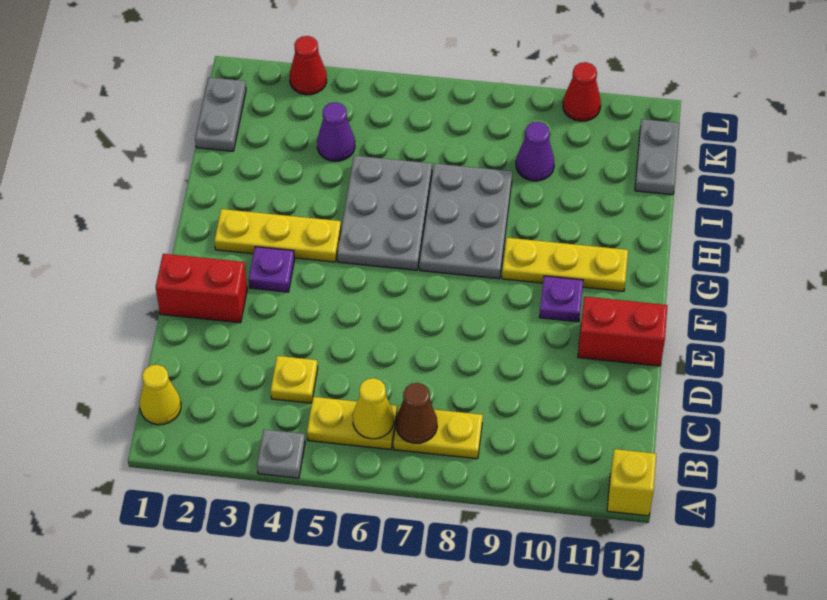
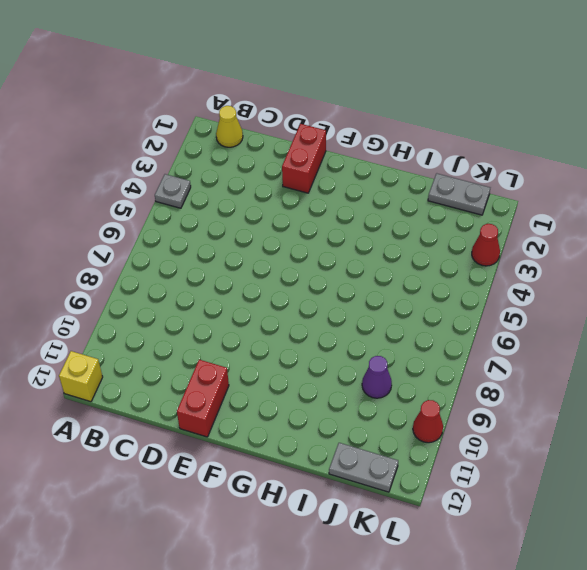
none -> yellow plate B5:B6 level 1
none -> yellow plate B7:B8 level 1
none -> yellow plate C4 level 1

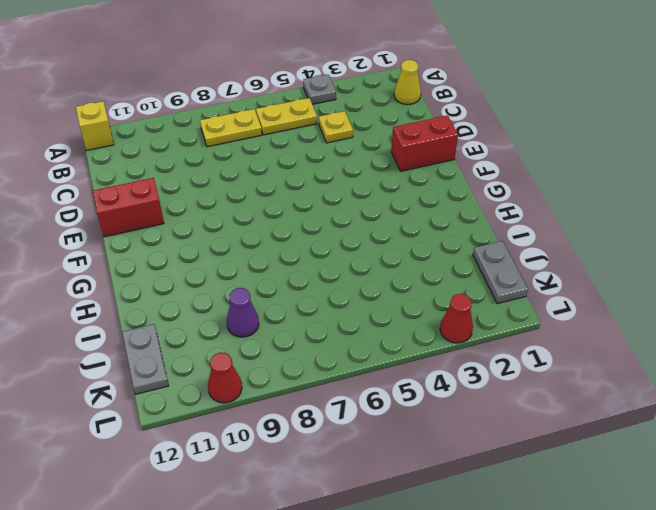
none -> purple plate F3 level 1
none -> purple plate F10 level 1
none -> yellow plate G2:G4 level 1

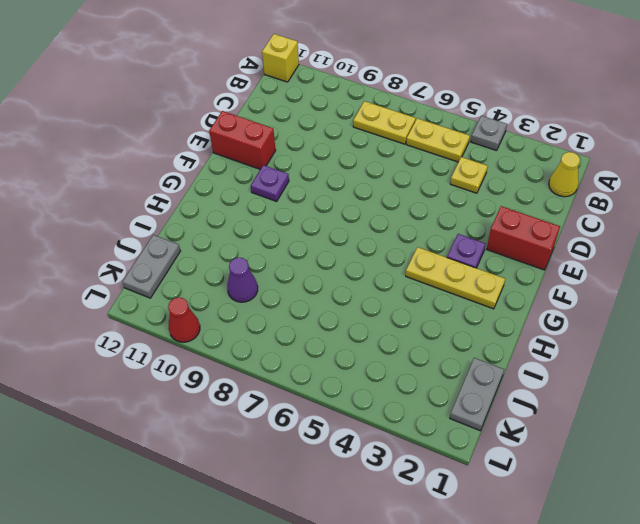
none -> grey plate G5:I6 level 1
none -> grey plate G7:I8 level 1
none -> yellow plate G9:G11 level 1

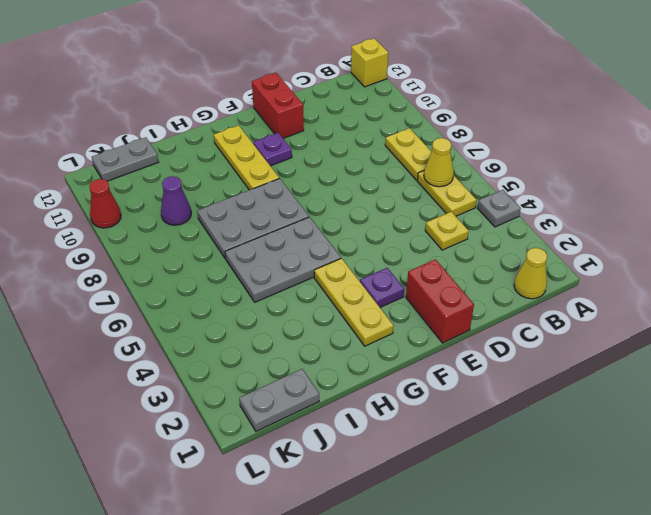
none -> purple cone J4 level 1
none -> red cone L3 level 1
none -> brown cone B7 level 2

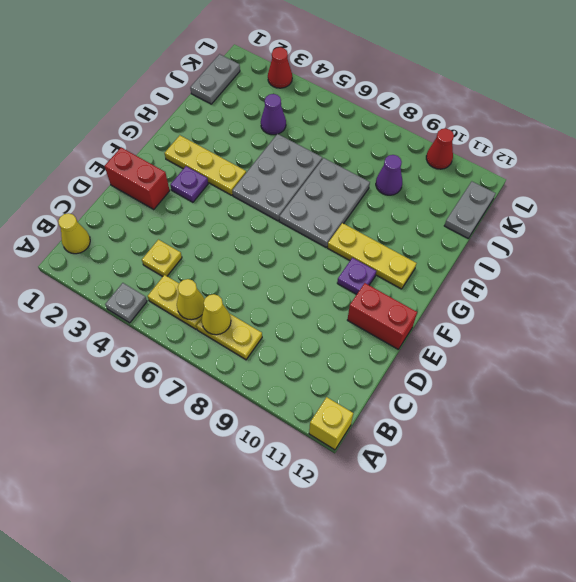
yellow cone B7 level 2 -> brown cone B7 level 2

